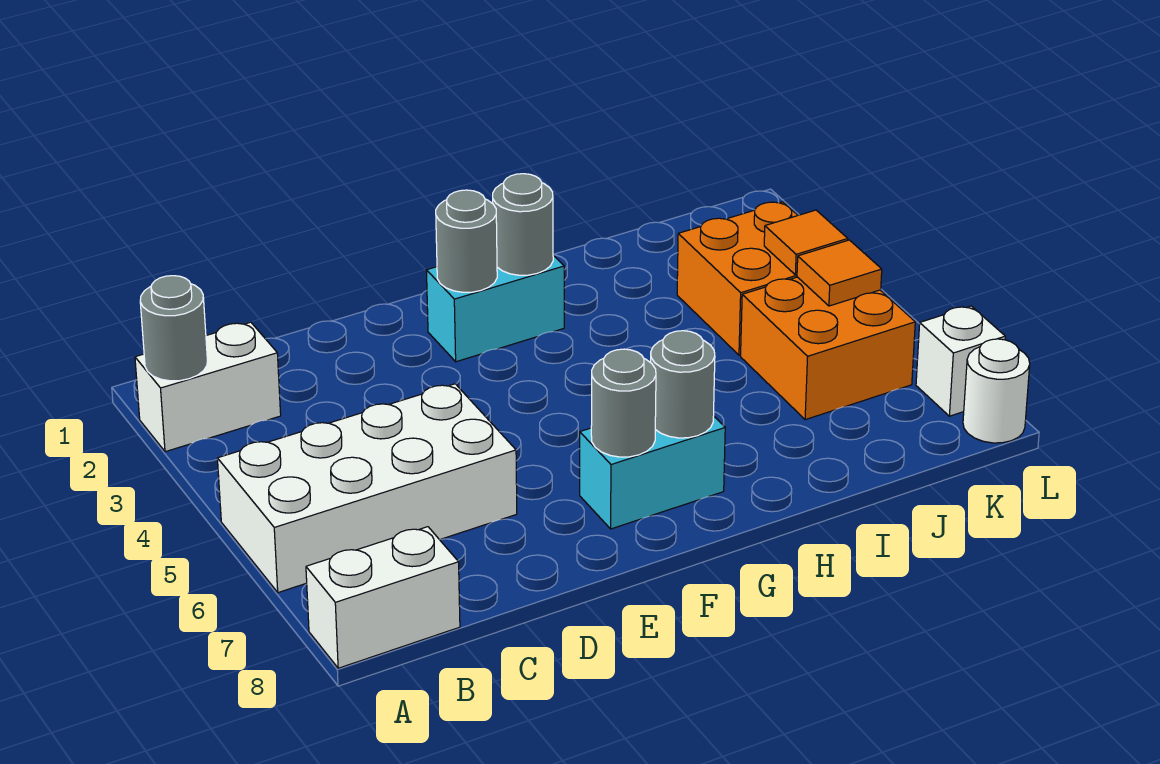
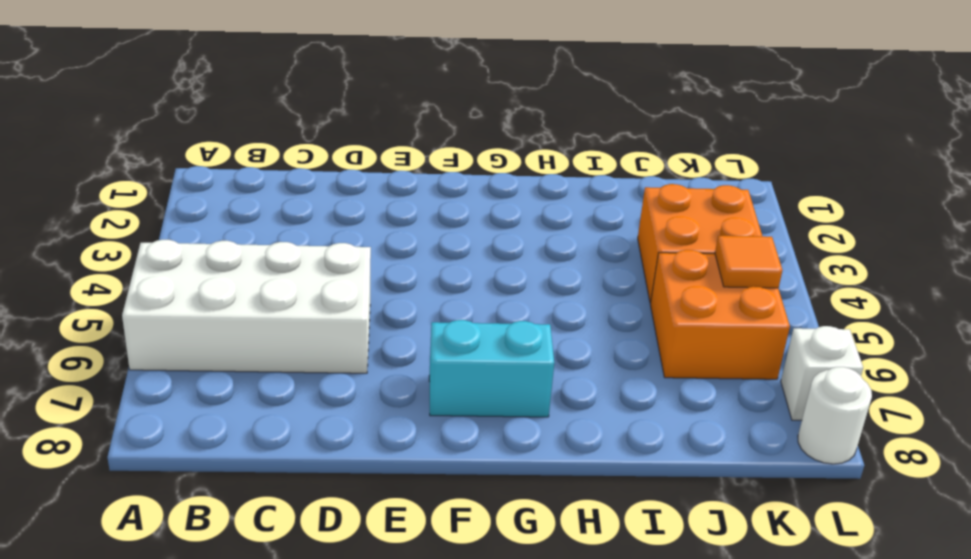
none -> white brick A2:B2 level 1
none -> white brick A8:B8 level 1
none -> cyan brick F2:G2 level 1

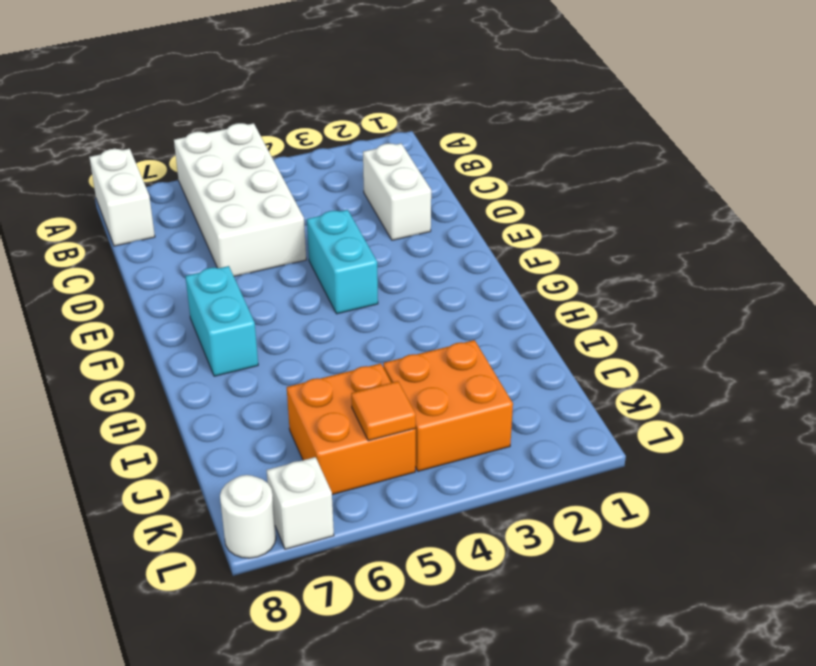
white brick C2:D2 level 1 -> white brick A2:B2 level 1
cyan brick E4:F4 level 1 -> cyan brick F2:G2 level 1
none -> grey round brick A2 level 2
none -> grey round brick F2 level 2
none -> grey round brick F7 level 2

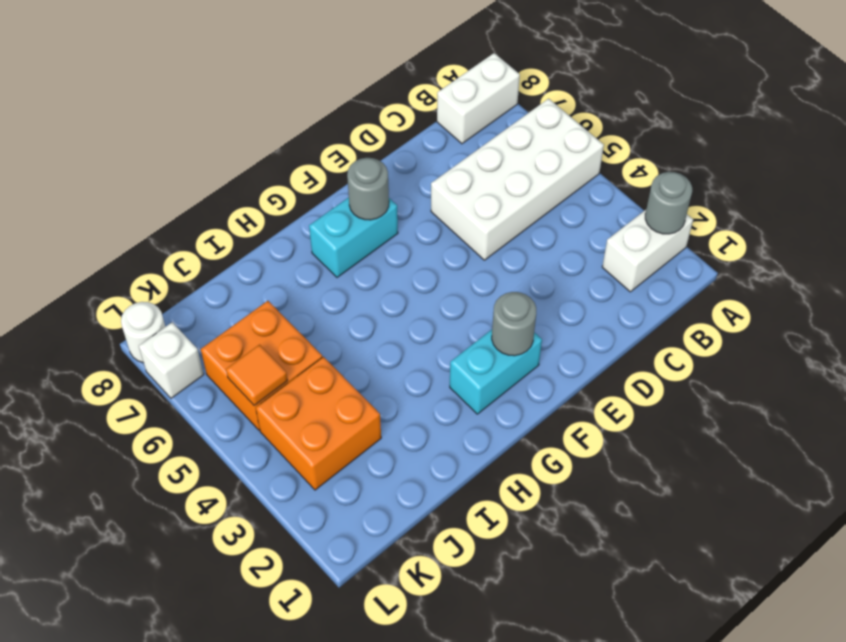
none -> grey round brick G2 level 2
none -> grey round brick G7 level 2
none -> orange tile K4 level 2

